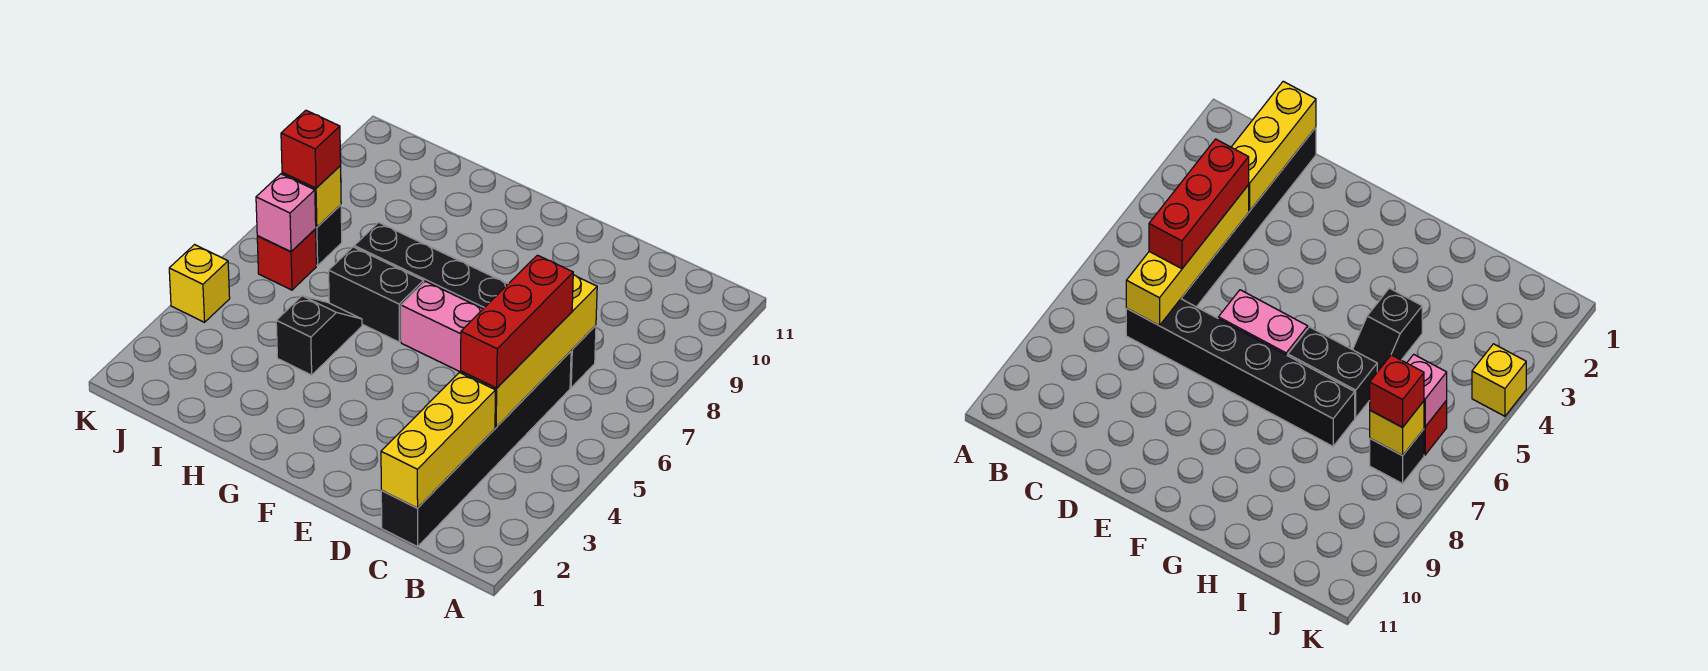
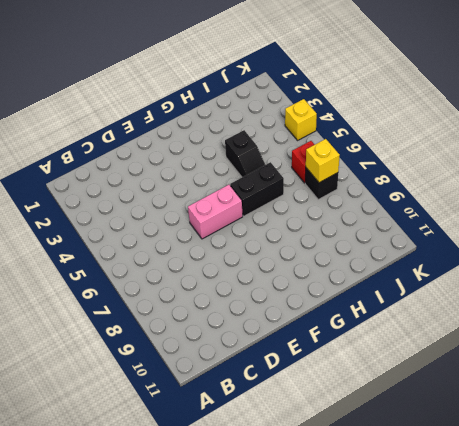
none -> black brick C1:C6 level 1
none -> black brick C7:H7 level 1
none -> yellow brick C1:C3 level 2

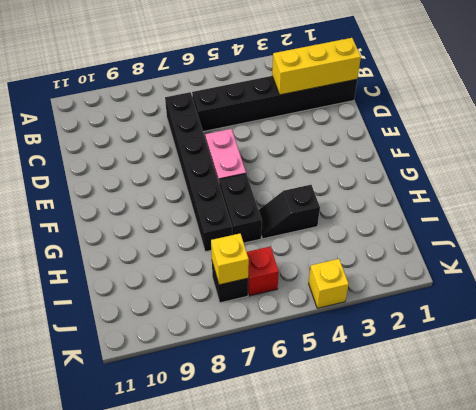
none -> yellow brick C4:C7 level 2
none -> pink brick J6 level 2
none -> red brick C4:C6 level 3

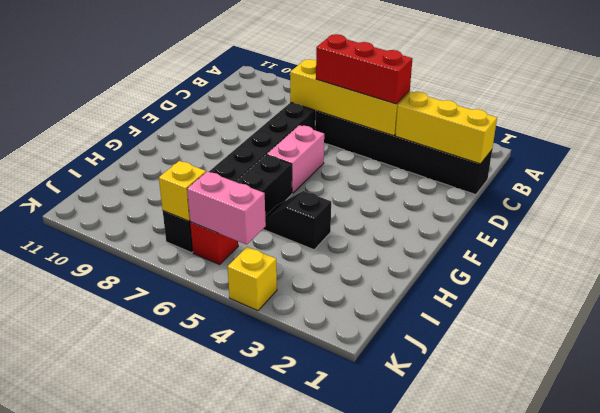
pink brick J5:J6 level 2 -> pink brick J6 level 2
none -> red brick J7 level 3

